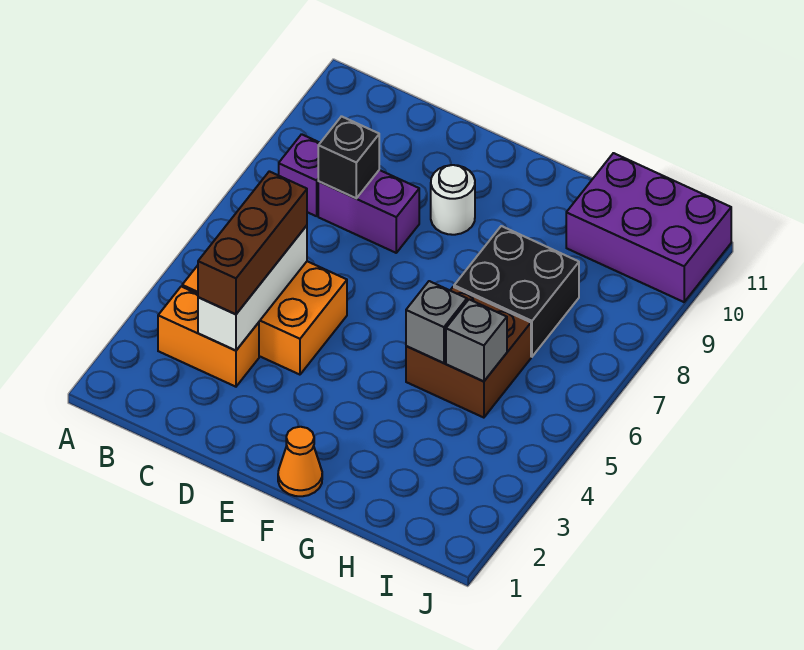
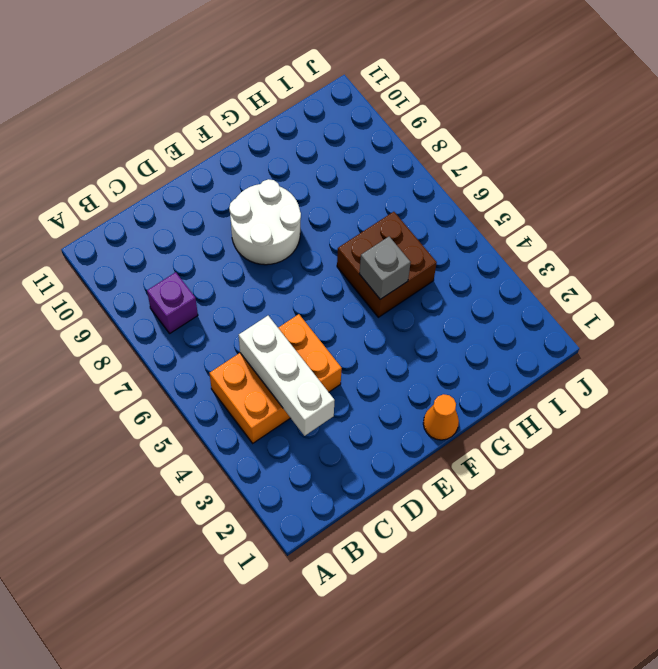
white round brick E8:F9 level 1 -> white round brick E9 level 1
none -> orange brick B3:C3 level 1
none -> purple brick C8:D8 level 1
none -> black brick G7:H8 level 1

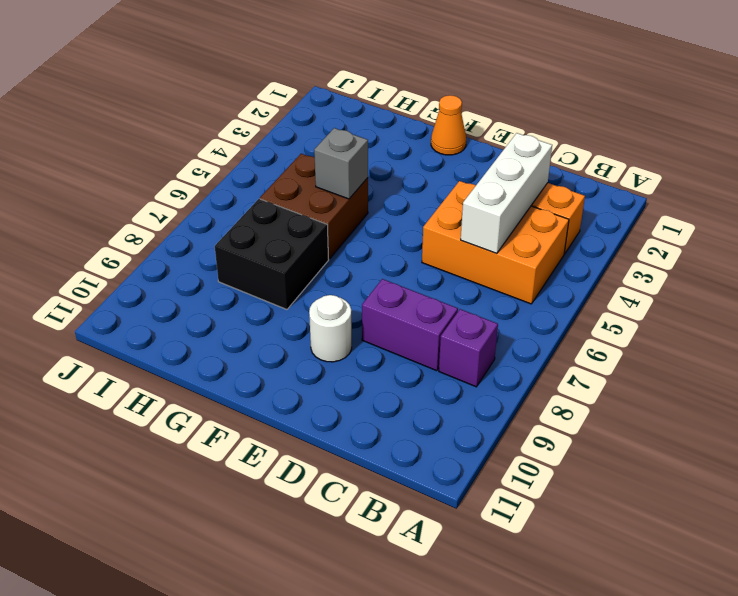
none -> purple brick H10:J11 level 1
none -> black brick C8 level 2
none -> grey brick H5 level 2

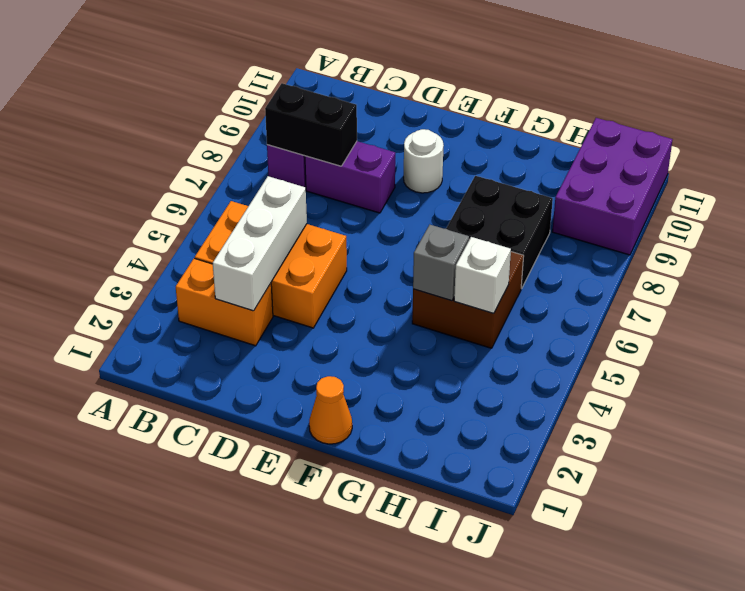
black brick B8:C8 level 2 -> black brick C8 level 2
white brick H5 level 2 -> grey brick H5 level 2
purple brick I9:J11 level 1 -> purple brick H10:J11 level 1
none -> brown brick C3:C5 level 3

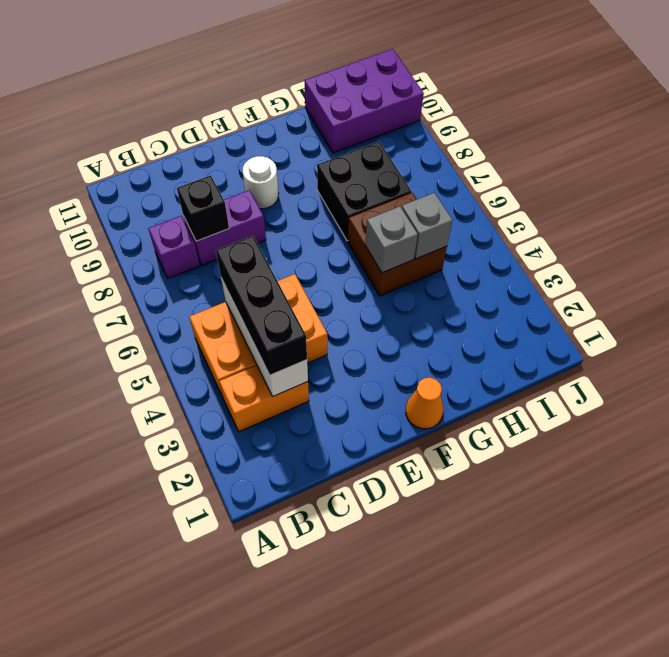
black brick C3:C5 level 3 -> brown brick C3:C5 level 3

